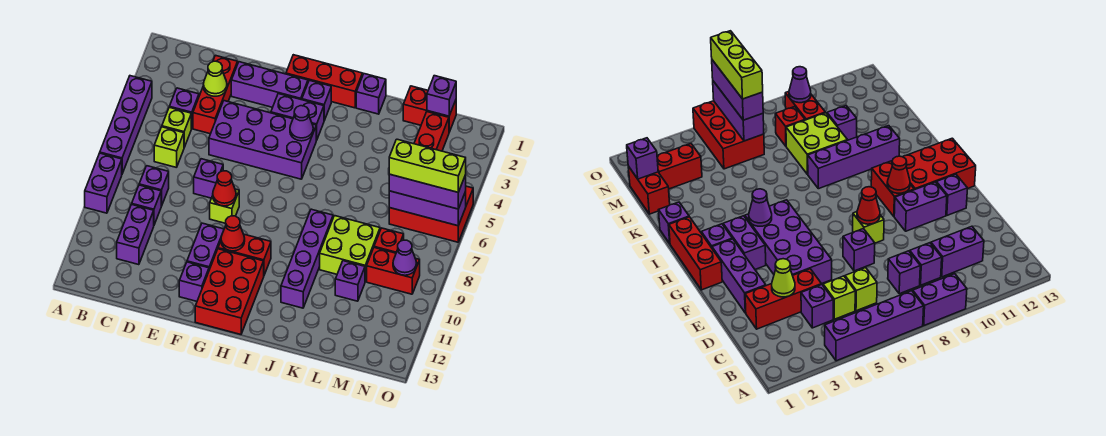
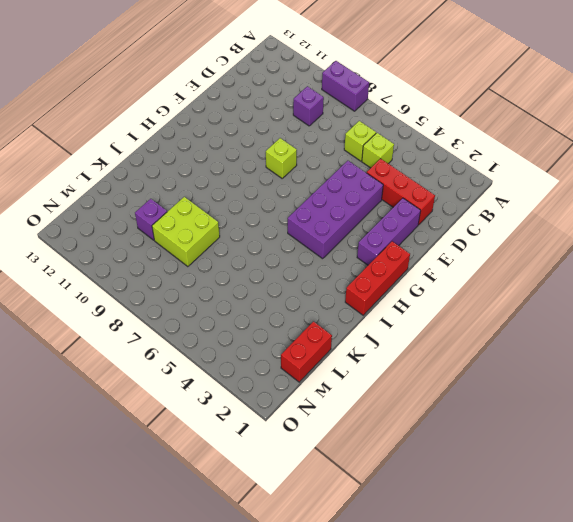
none -> purple brick A4:A7 level 1
none -> purple brick C4 level 1
none -> purple brick C8 level 1
none -> purple brick C10:C11 level 1

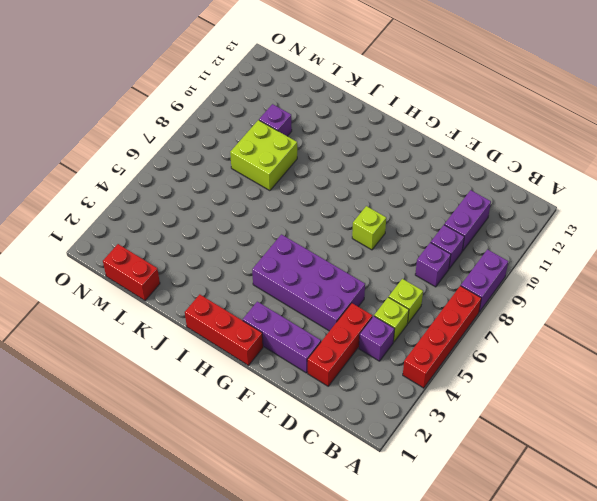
red brick A4:A7 level 1 -> purple brick A4:A7 level 1
none -> purple brick E7 level 1
none -> purple brick F10:F11 level 1
none -> purple brick F12 level 1
none -> purple brick G3:H3 level 1

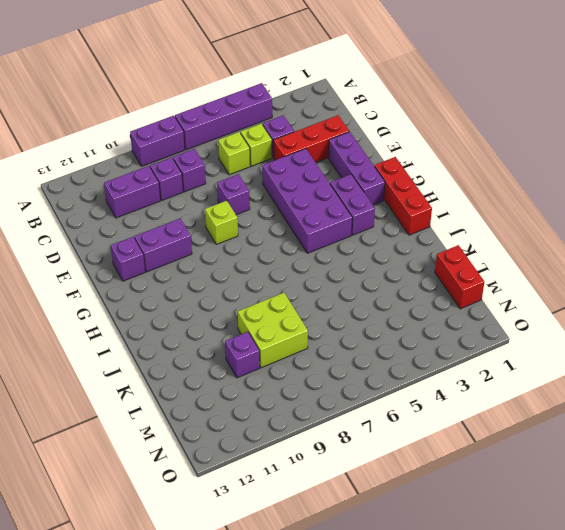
none -> red brick G10:H10 level 1
none -> red brick G11:H13 level 1
none -> purple brick H2 level 1
none -> purple brick J1 level 1

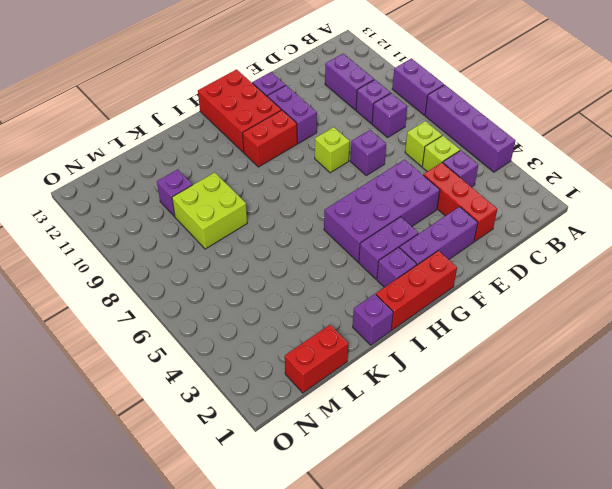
none -> purple brick J8:J11 level 1
none -> red brick M2:M3 level 1
none -> red brick M5:O6 level 1
none -> red brick M8 level 1

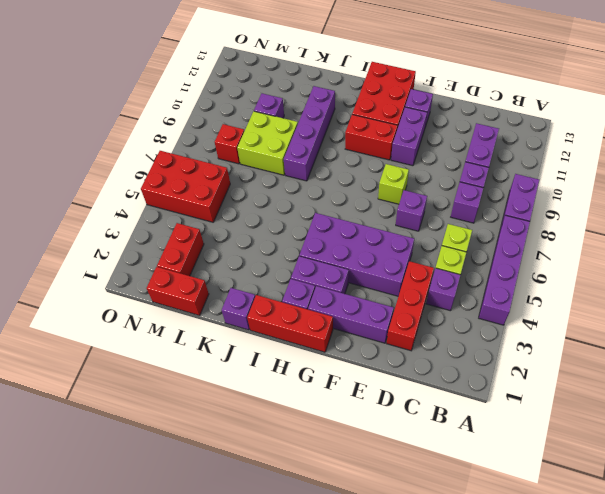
none -> red brick M9:N9 level 1
none -> lime cone D3 level 2
none -> red cone F8 level 2
none -> red cone G10 level 2

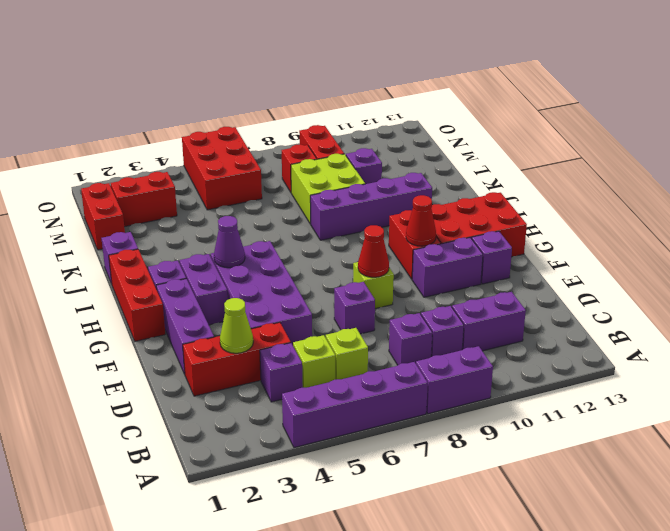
none -> purple brick M1 level 2
none -> purple brick M6:O6 level 2
none -> purple cone N9 level 2
none -> purple brick M6:O6 level 3

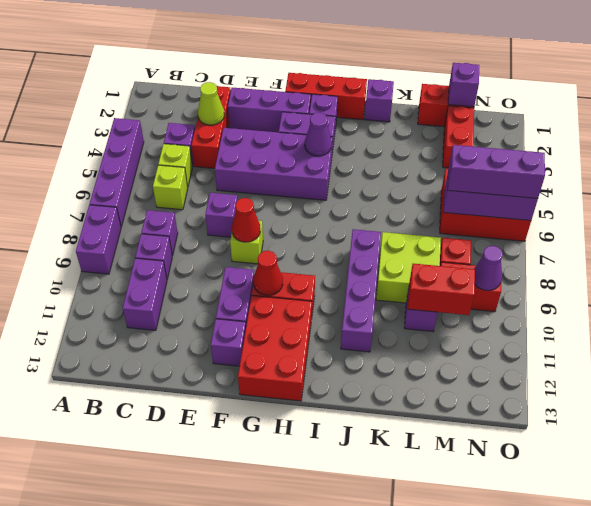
red brick L10:M10 level 2 -> none
none -> lime brick M6:O6 level 4

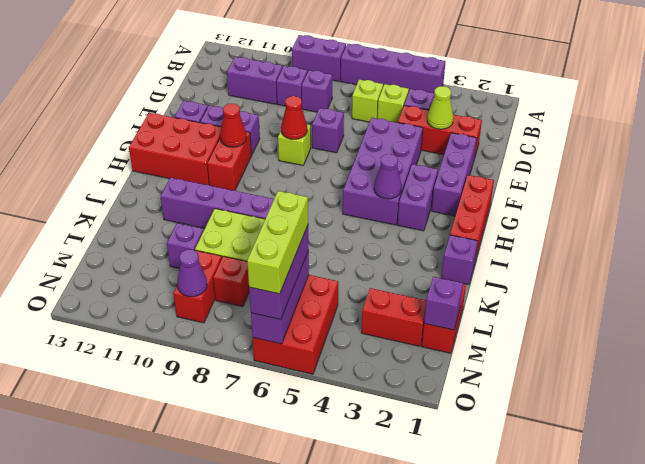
none -> purple brick H2 level 1

